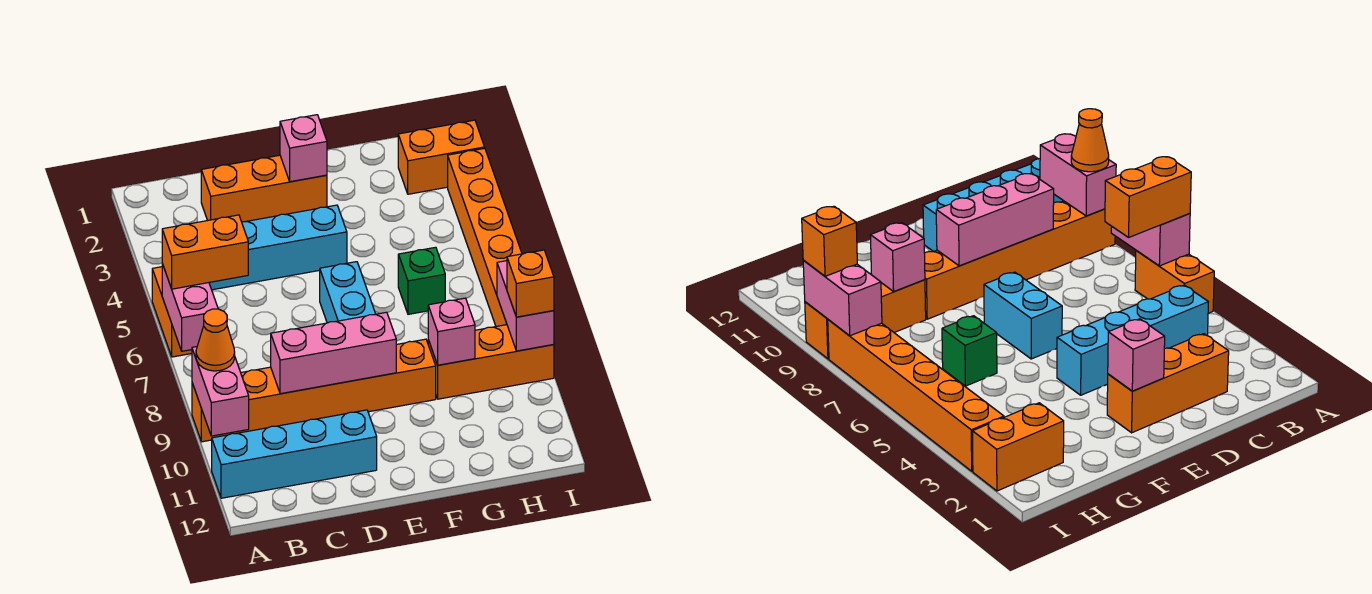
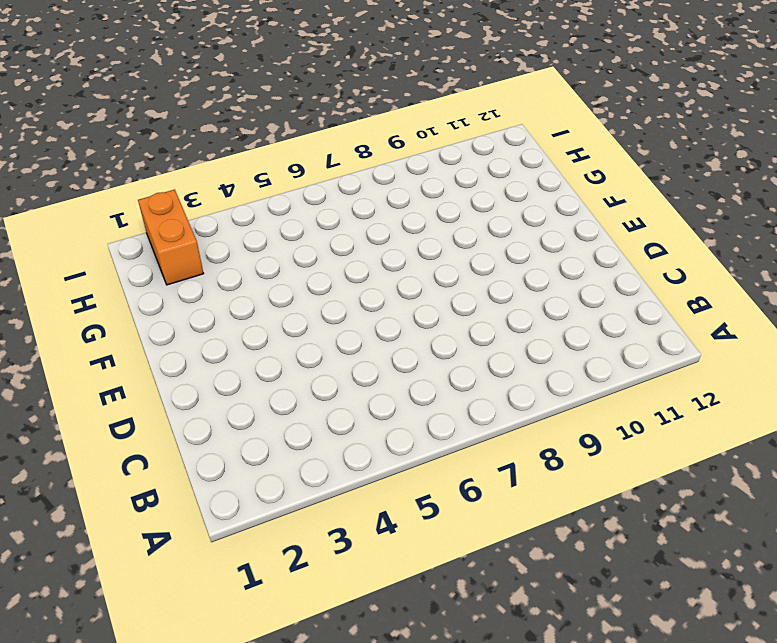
none -> orange brick A5:A6 level 1
none -> orange brick A9:F9 level 1
none -> cyan brick A11:D11 level 1

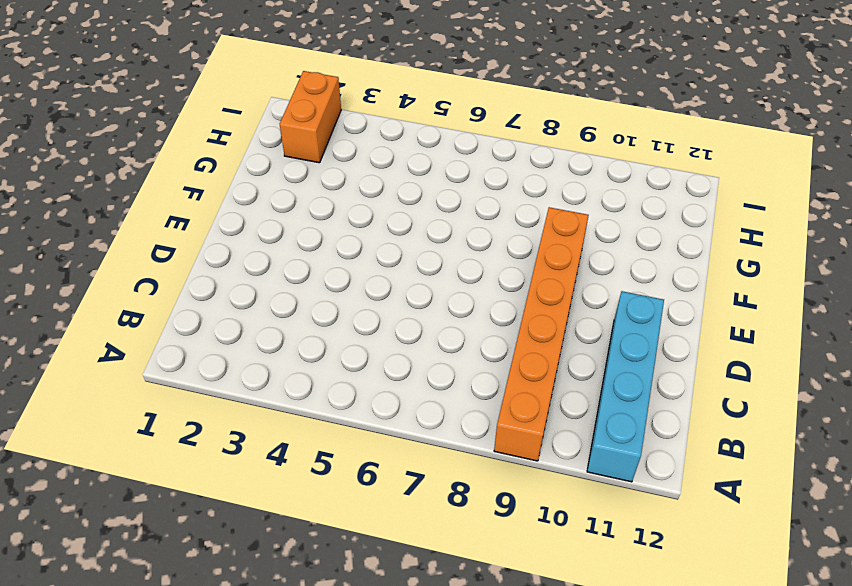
none -> orange brick A5:A6 level 1
none -> cyan brick B4:E4 level 1
none -> orange brick C2:E2 level 1

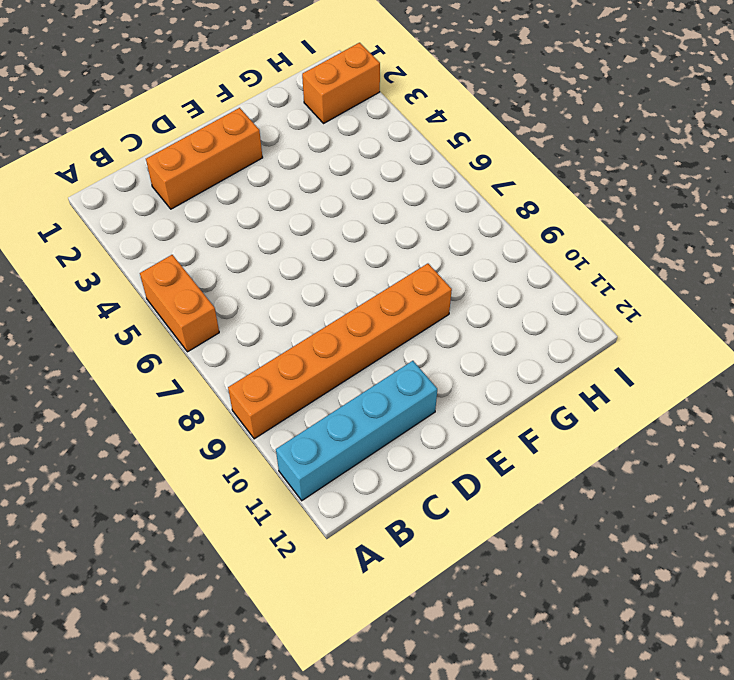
none -> cyan brick B4:E4 level 1
none -> cyan brick E6:E7 level 1
none -> green brick G6 level 1

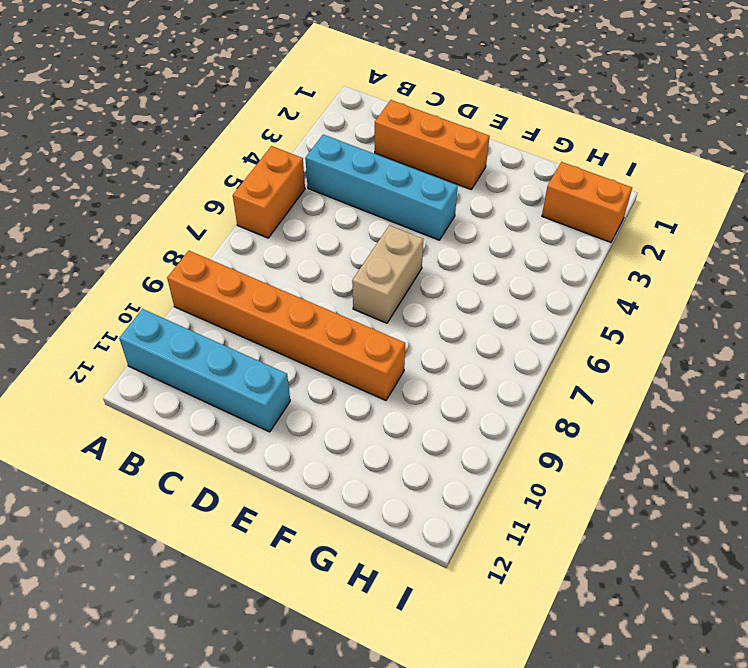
tan brick E6:E7 level 1 -> cyan brick E6:E7 level 1
none -> green brick G6 level 1
none -> orange brick G9:I9 level 1
none -> orange brick I3:I8 level 1

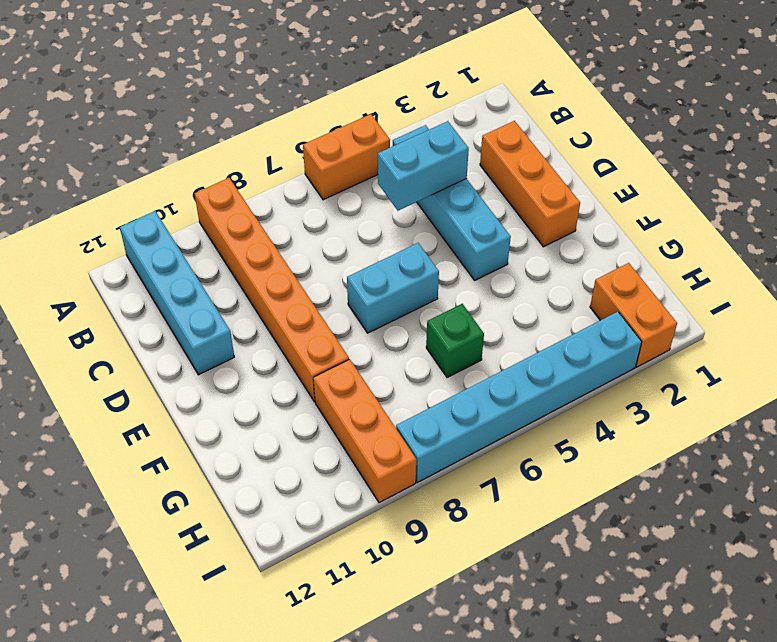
cyan brick C4:C5 level 2 -> none
cyan brick I3:I8 level 1 -> orange brick I3:I8 level 1
none -> pink brick A6:A7 level 2
none -> pink brick A9:A10 level 2
none -> pink brick C9:E9 level 2

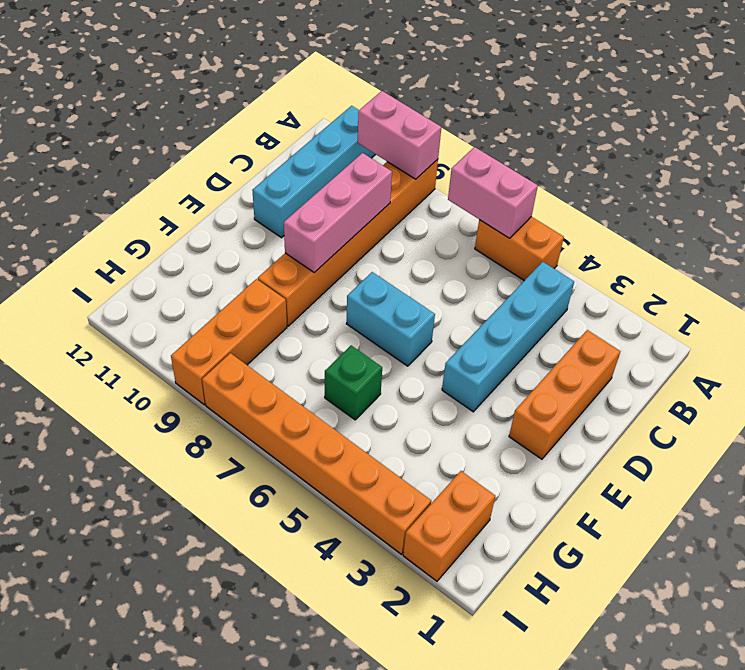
none -> pink brick E2 level 2
none -> pink brick G9 level 2
none -> pink brick I8:I9 level 2

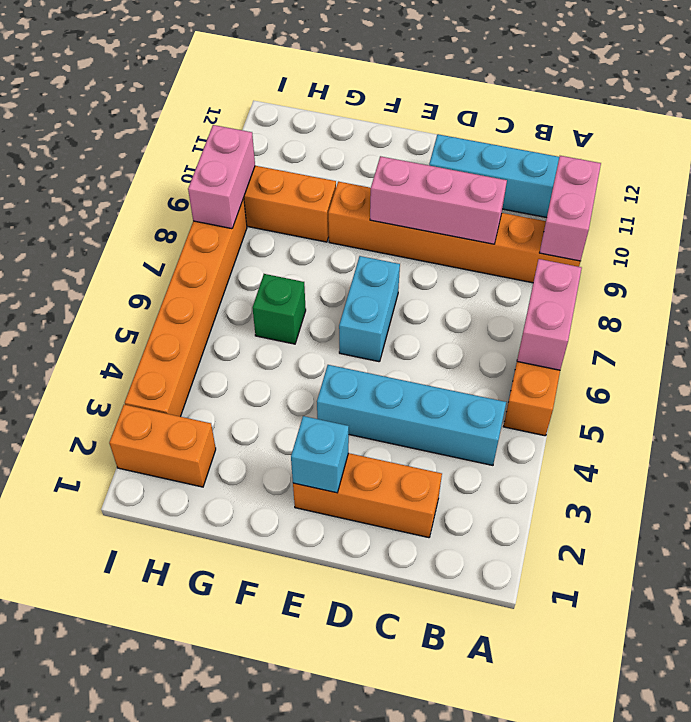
cyan brick E2 level 2 -> pink brick E2 level 2
none -> pink brick G9 level 2
none -> orange brick A6:B6 level 3
none -> orange cone A9 level 3

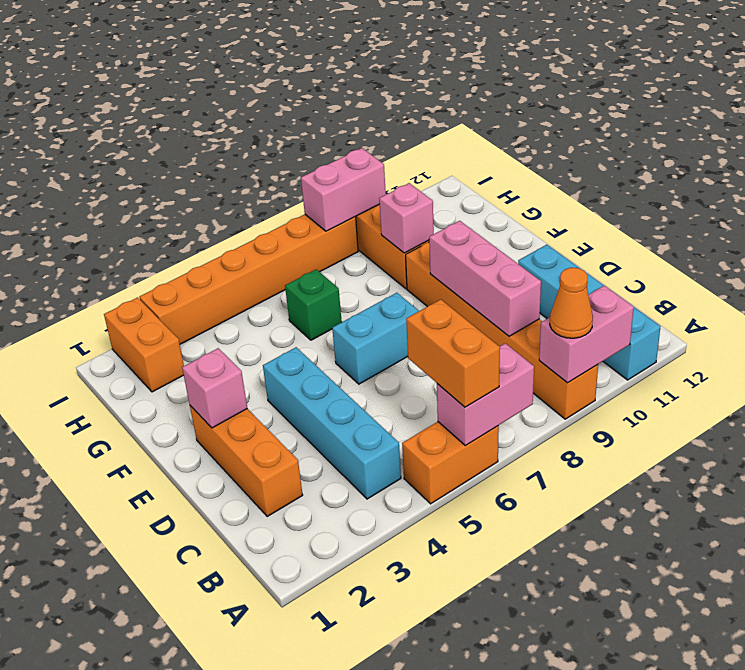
none -> orange brick I9 level 3

